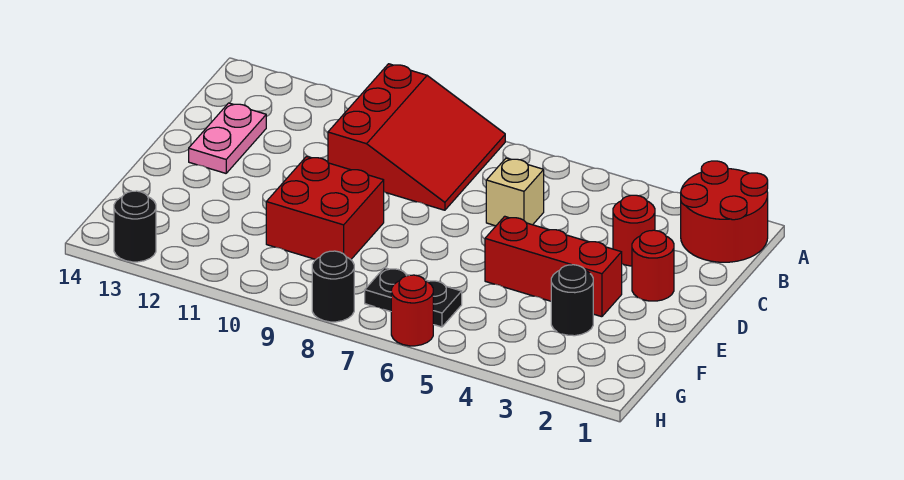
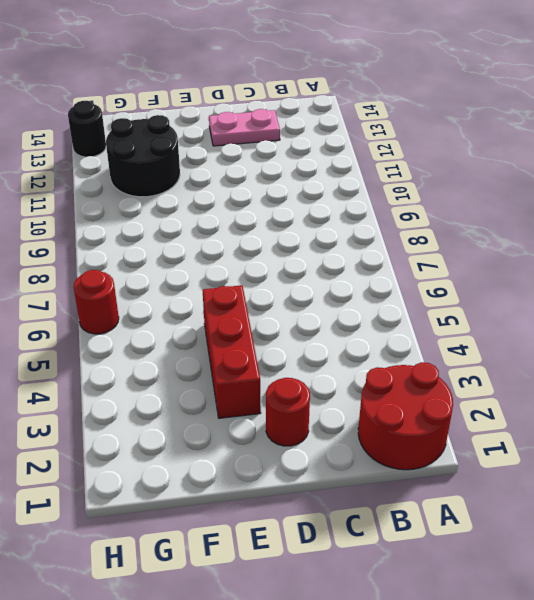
black round brick F11:G12 level 1 -> none
none -> red slope A8:C10 level 1 top 10
none -> red round brick C3 level 1
none -> tan brick C6 level 1

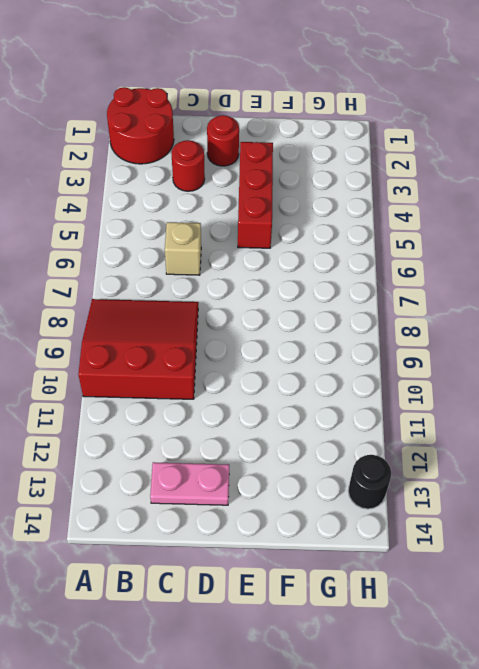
none -> red brick E9:F10 level 1
none -> black round brick F3 level 1
none -> black plate G6:G7 level 1

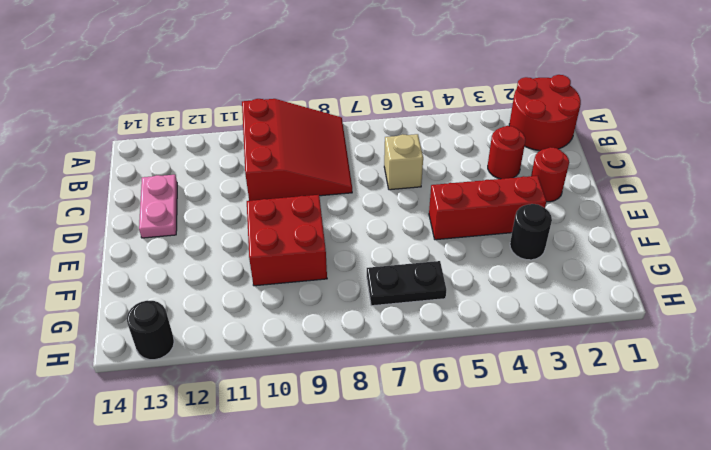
none -> red round brick H6 level 1
none -> black round brick H8 level 1

